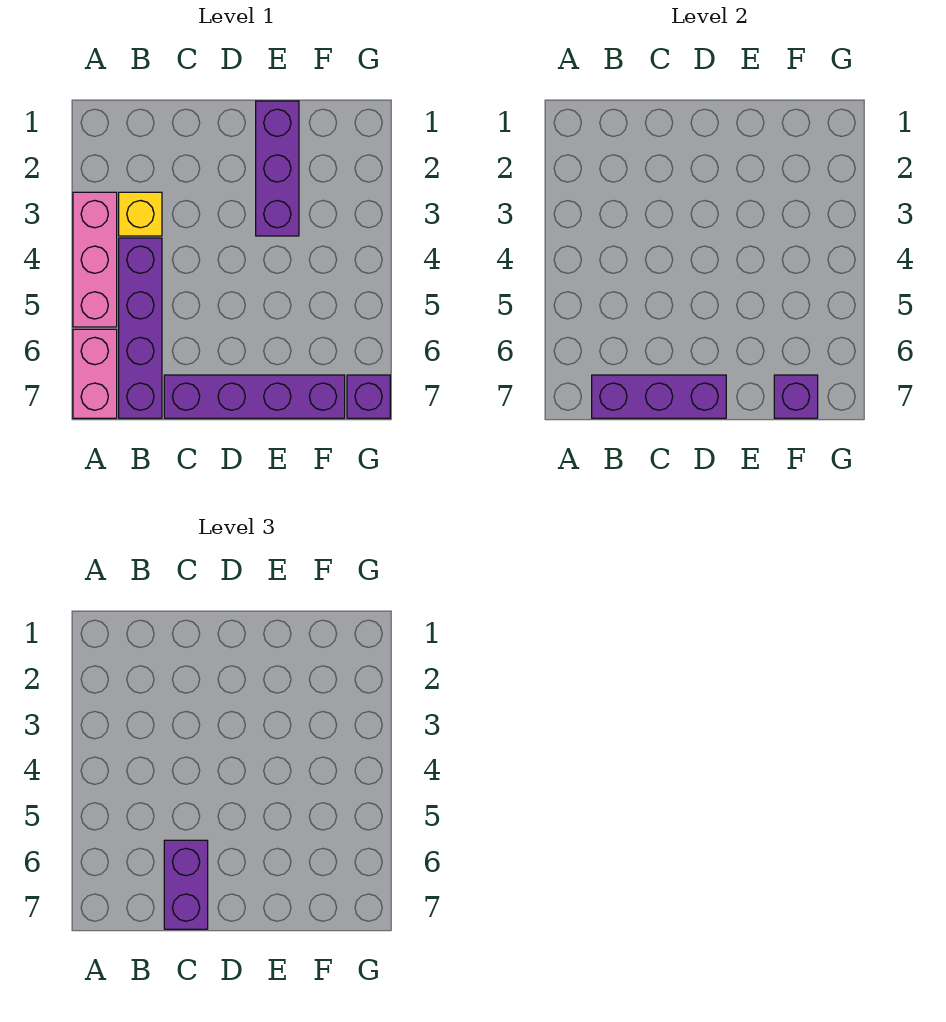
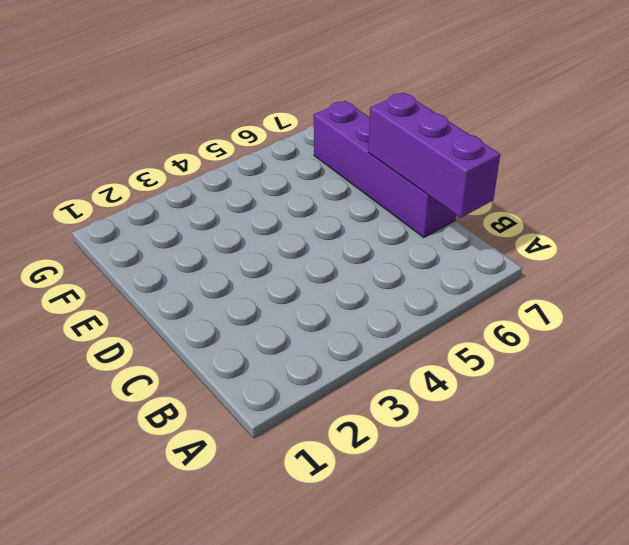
none -> pink brick A3:A5 level 1
none -> pink brick A6:A7 level 1

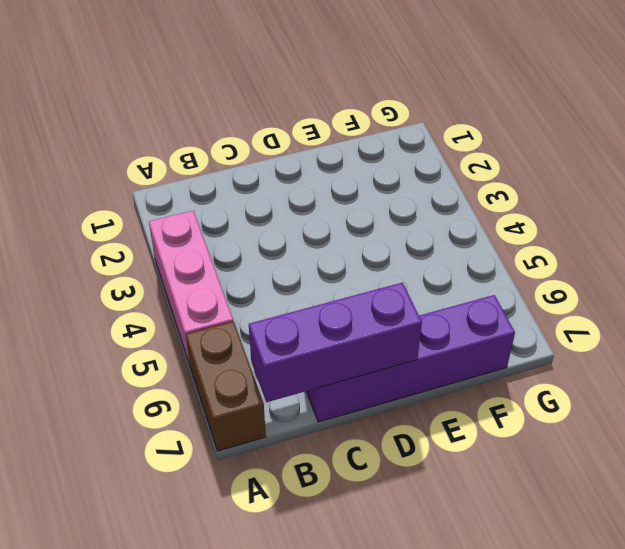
brown brick A6:A7 level 1 -> pink brick A6:A7 level 1
none -> yellow brick B3 level 1
none -> purple brick B4:B7 level 1

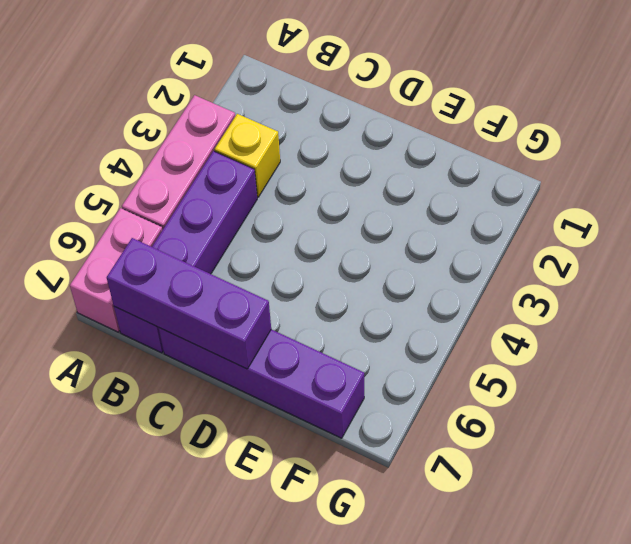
none -> purple brick E1:E3 level 1
none -> purple brick G7 level 1

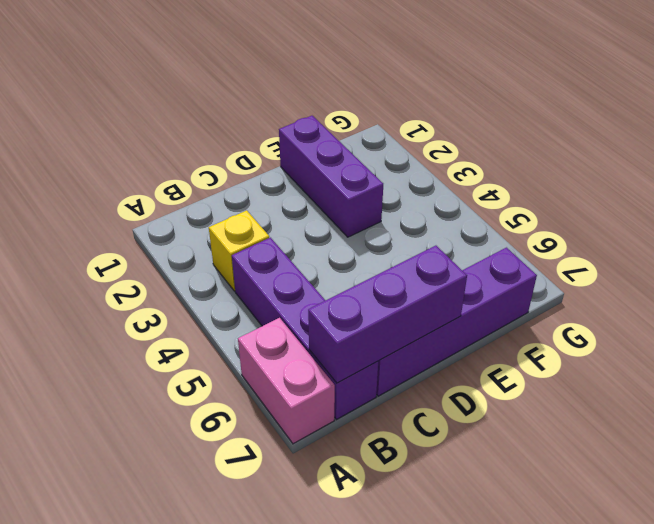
none -> pink brick A3:A5 level 1
none -> purple brick G7 level 1

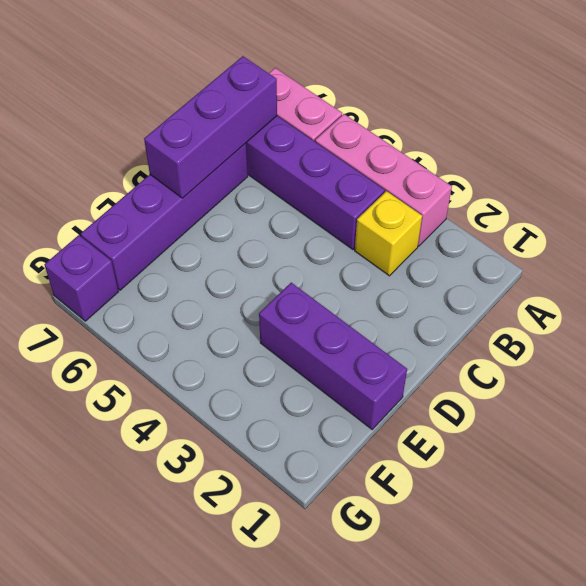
none -> purple brick F7 level 2
none -> purple brick C6:C7 level 3

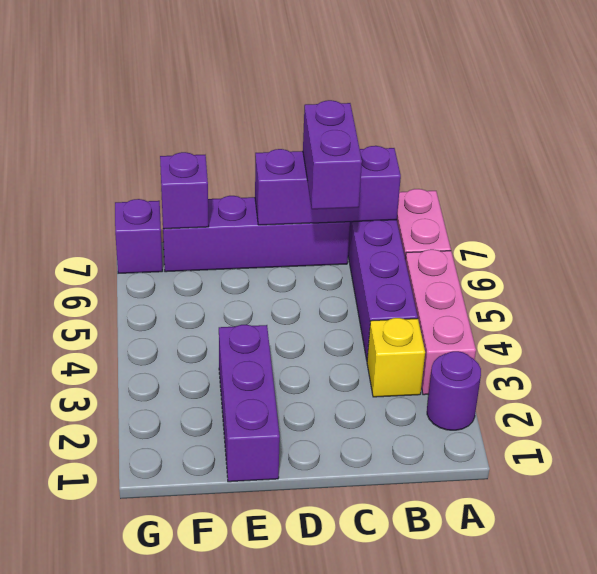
purple round brick A2 level 1 -> none

